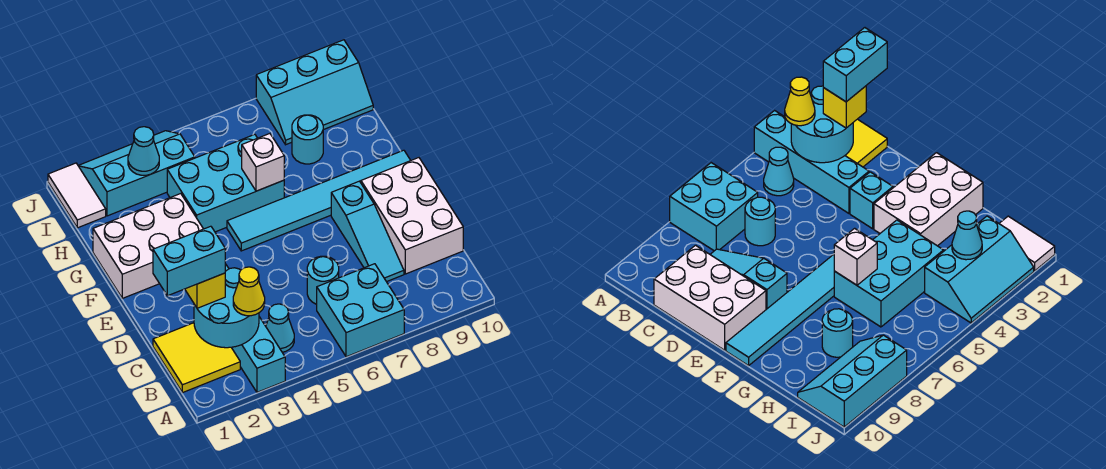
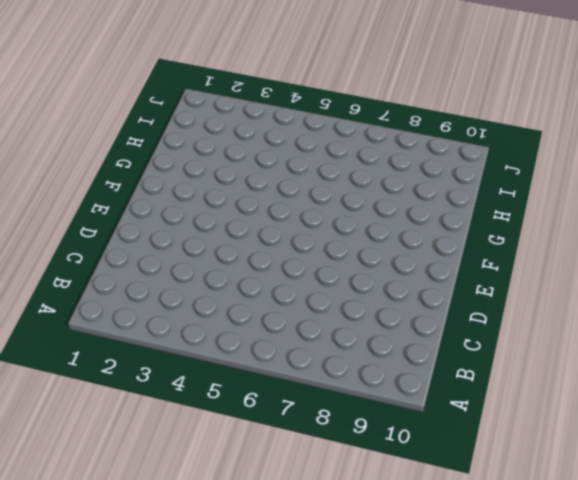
none -> cyan brick A3:D3 level 1
none -> cyan brick A6:B7 level 1
none -> yellow tile B1:C2 level 1

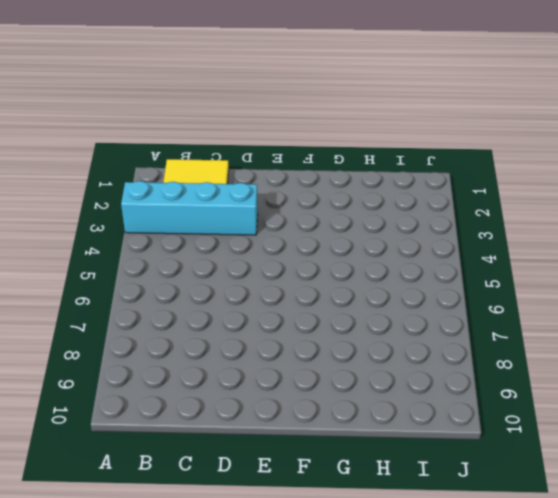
none -> cyan brick A6:B7 level 1
none -> cyan cone B4 level 1
none -> cyan round brick C6 level 1

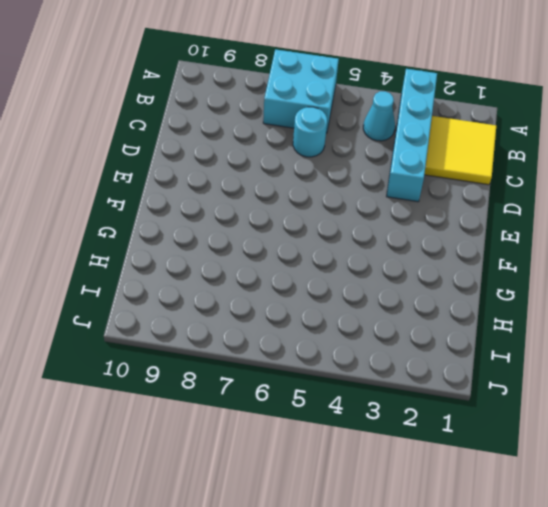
none -> cyan slope C8:E8 level 1 top E
none -> white brick C9:E10 level 1
none -> cyan brick E3 level 1

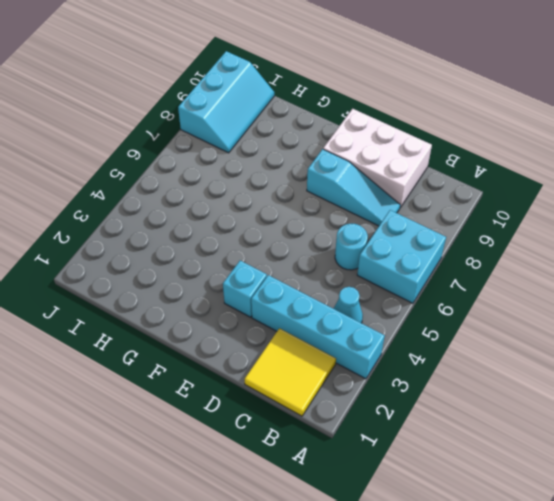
none -> white brick F1:G3 level 1
none -> cyan tile F5:F10 level 1
none -> cyan brick G4:H6 level 1

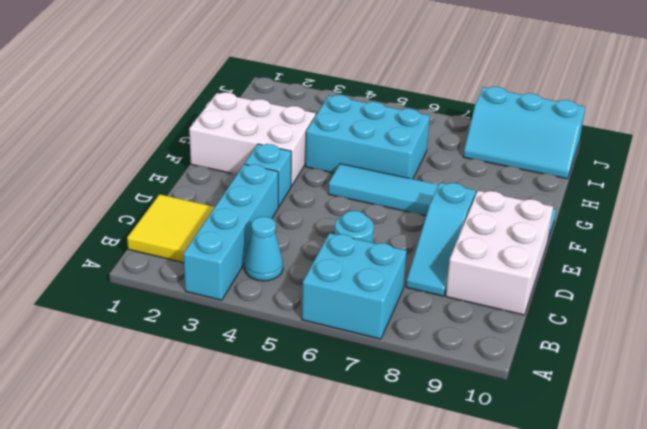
none -> cyan round brick H8 level 1
none -> white tile I1:J1 level 1
none -> cyan slope I2:J4 level 1 top I

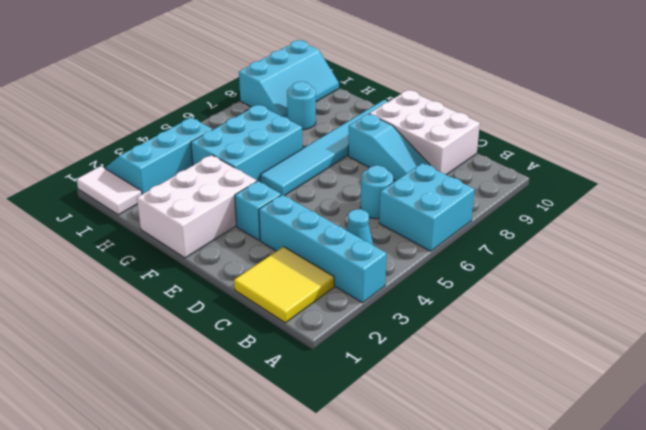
none -> cyan round brick B2:C3 level 2
none -> white brick G6 level 2
none -> cyan cone I3 level 2

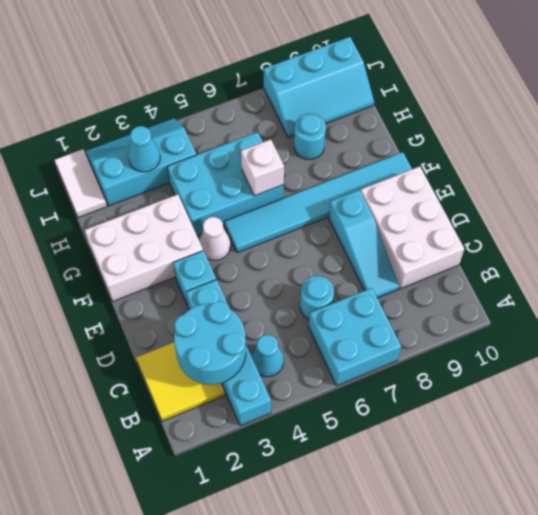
white cone F4 level 1 -> none
none -> yellow cone B3 level 3
none -> yellow brick C2 level 3
none -> cyan brick C1:C2 level 4

